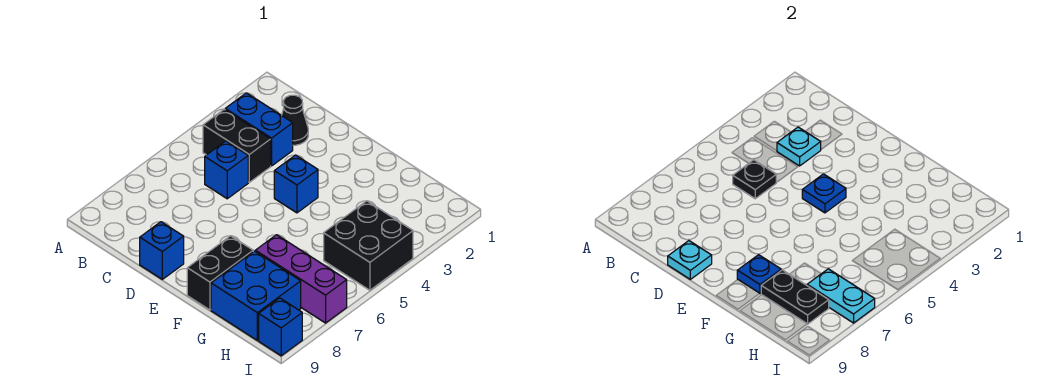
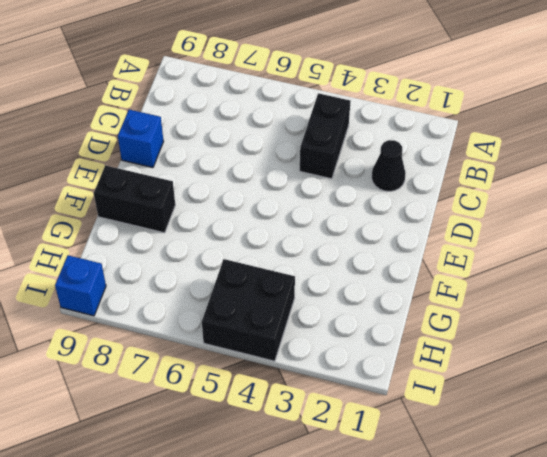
none -> blue brick B3:C3 level 1
none -> blue brick C5 level 1
none -> blue brick E4 level 1

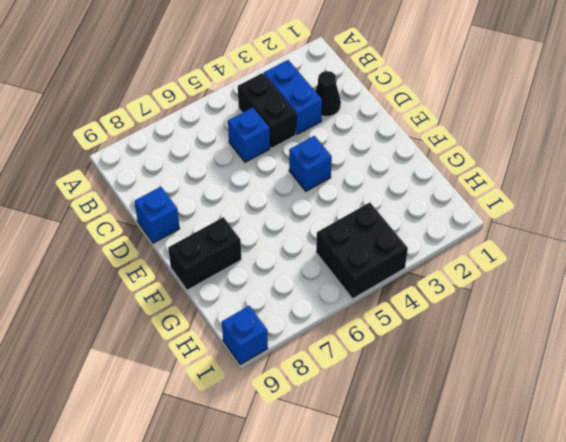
none -> purple brick G7:I7 level 1
none -> blue brick G8:H9 level 1
none -> cyan plate C3 level 2

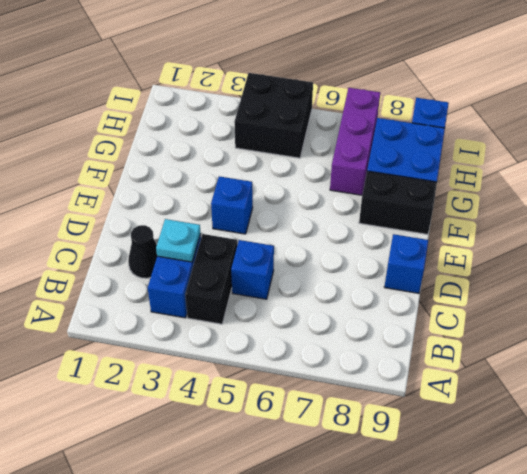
none -> black plate C5 level 2
none -> cyan plate D9 level 2
none -> blue plate E4 level 2

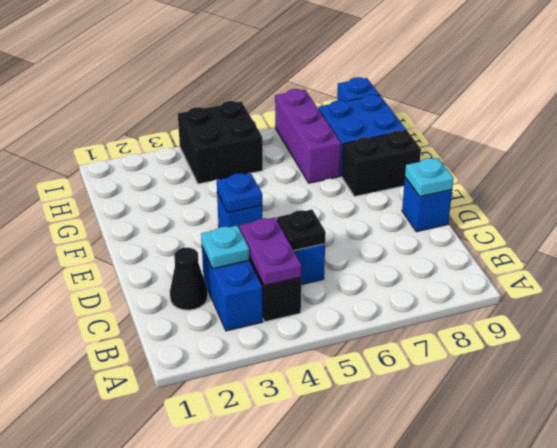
purple plate B4:C4 level 2 -> none
none -> blue plate F8 level 2
none -> black plate G8:H8 level 2
none -> cyan plate H7:I7 level 2

